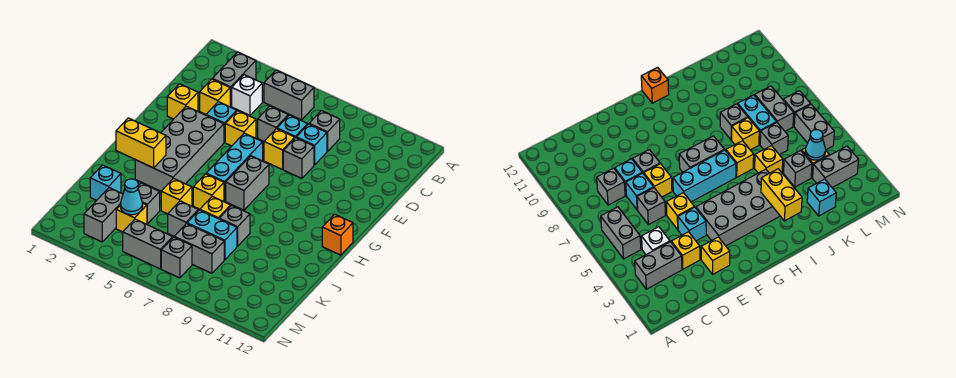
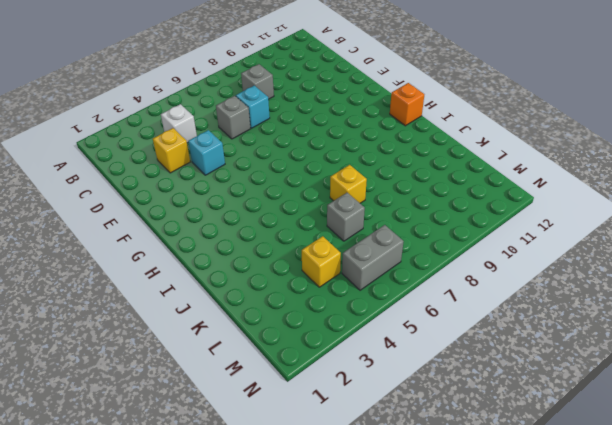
none -> grey brick B3:C3 level 1
none -> grey brick B5:B6 level 1
none -> cyan brick D8 level 1
none -> yellow brick E2 level 1

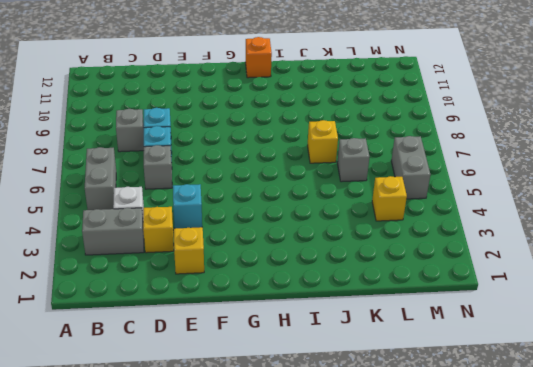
none -> yellow brick E5 level 1
none -> yellow brick E7 level 1
none -> grey brick E8 level 1
none -> grey brick F3:I4 level 1

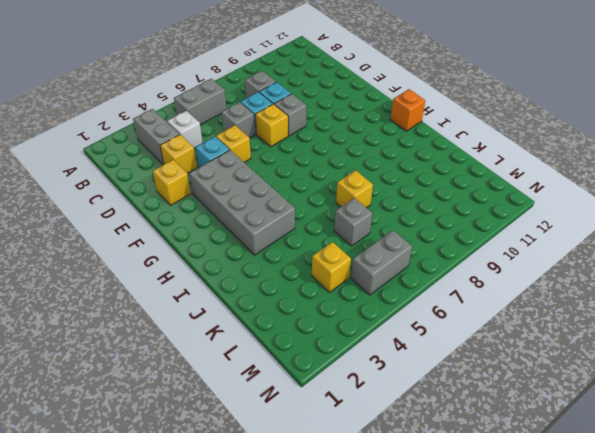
none -> cyan brick F6:H6 level 1
none -> grey brick G7:H7 level 1
none -> yellow brick I6 level 1
none -> yellow brick J5 level 1

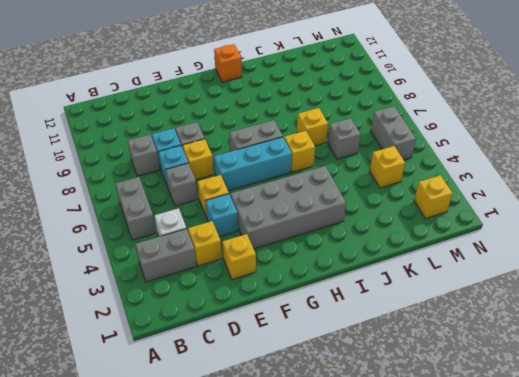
yellow brick M2 level 1 -> yellow brick J5 level 1
none -> grey brick J8 level 1
none -> cyan brick K2 level 1
none -> grey brick K4 level 1
none -> cyan brick K7:K8 level 1

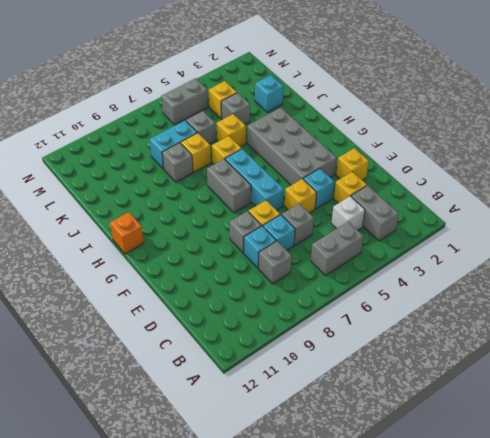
none -> grey brick L3:M3 level 1
none -> grey brick L7:L8 level 1
none -> grey brick M7 level 1
none -> yellow brick I2:I3 level 2

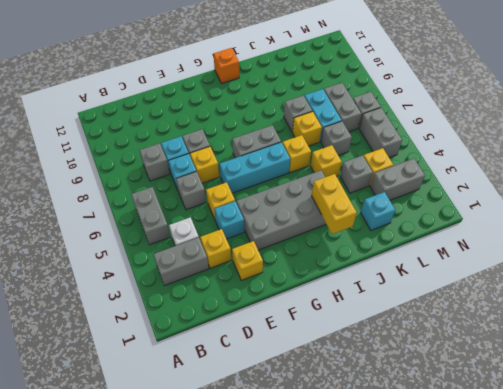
none -> cyan cone L4 level 2

